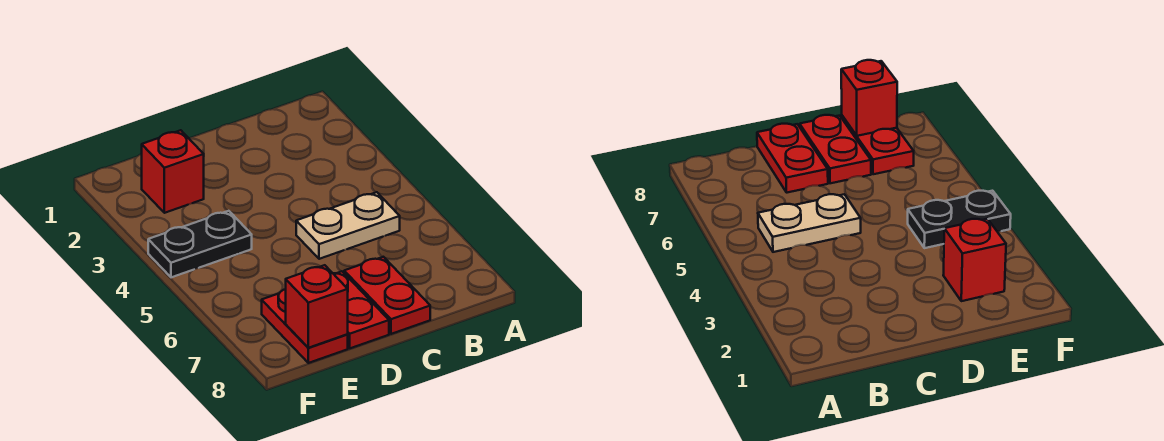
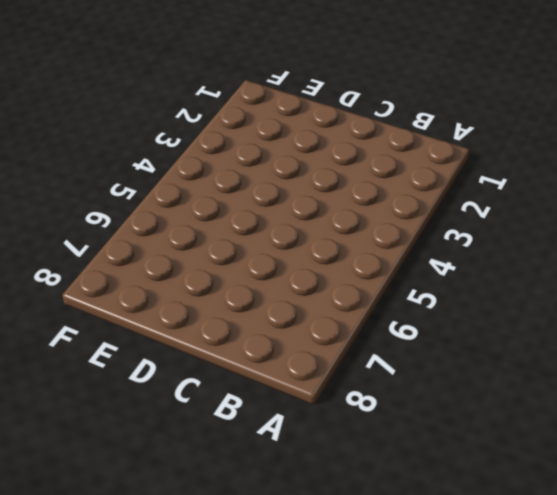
none -> tan plate B5:C5 level 1
none -> red plate C7:C8 level 1

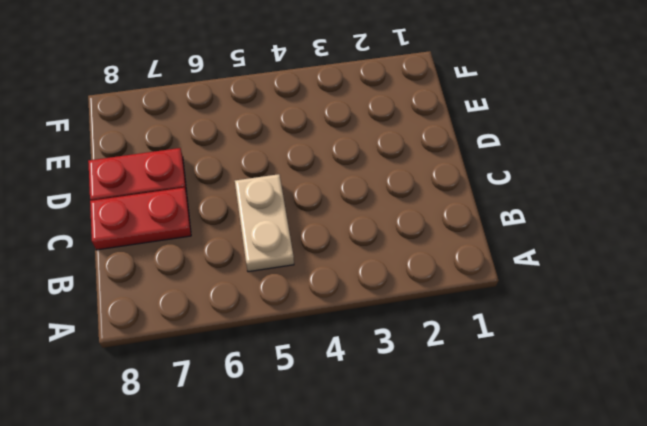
none -> red brick E2 level 1
none -> black plate E4:F4 level 1

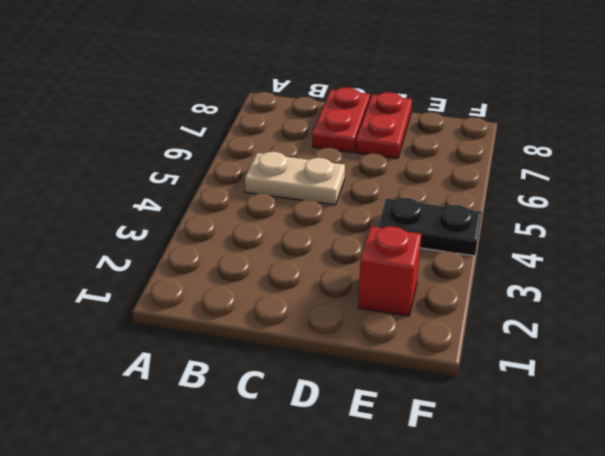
none -> red plate E7:E8 level 1
none -> red brick E8 level 2

